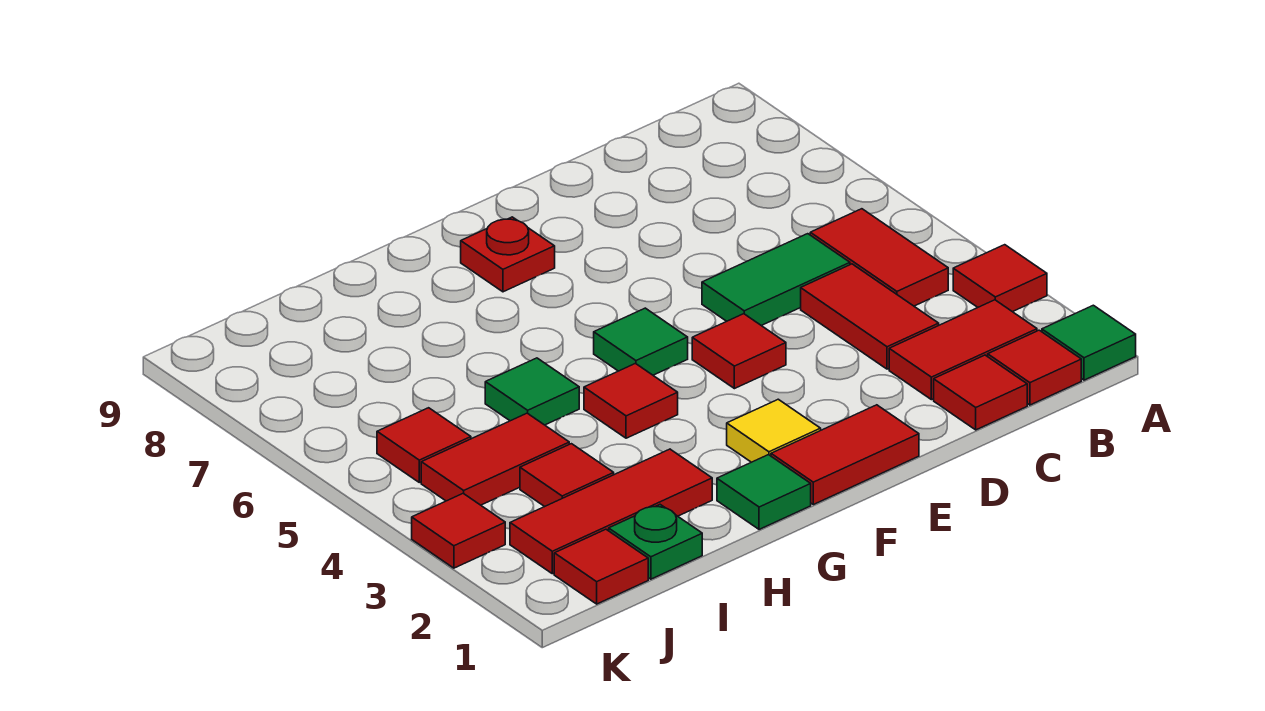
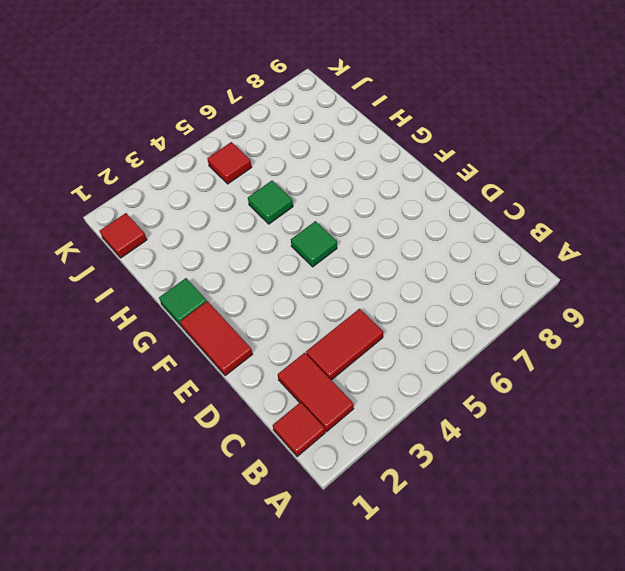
none -> green tile A1 level 1
none -> red tile A3 level 1
none -> red tile B4:B5 level 1

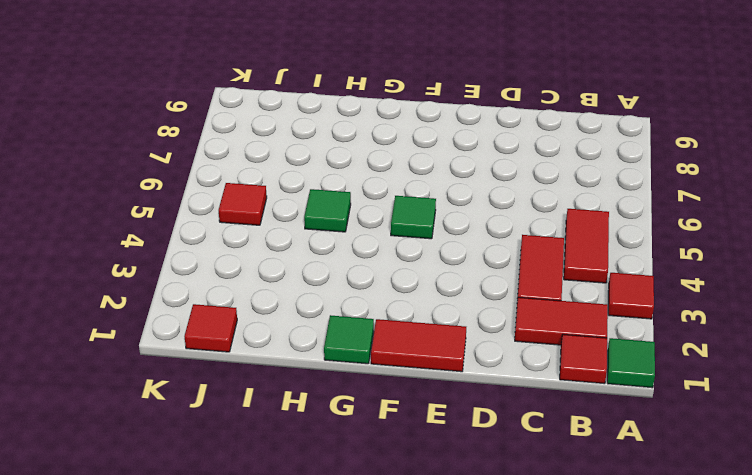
none -> red tile C1 level 1
none -> green tile C5:D5 level 1
none -> red tile E4 level 1

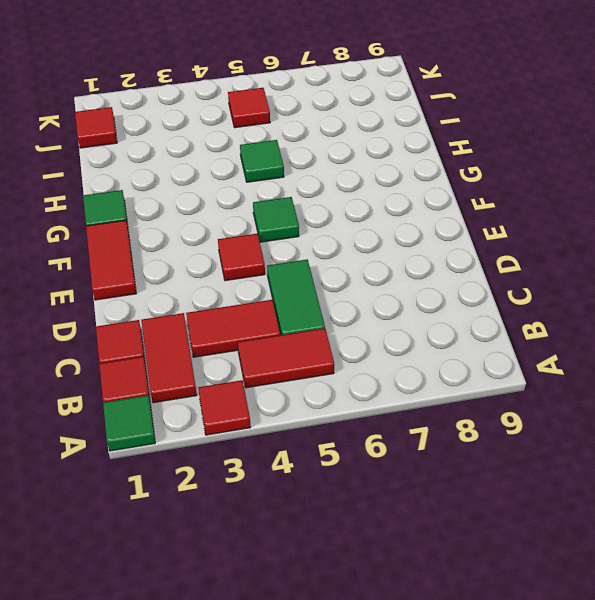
none -> yellow tile F2 level 1
none -> red plate F8 level 1
none -> red tile G4 level 1

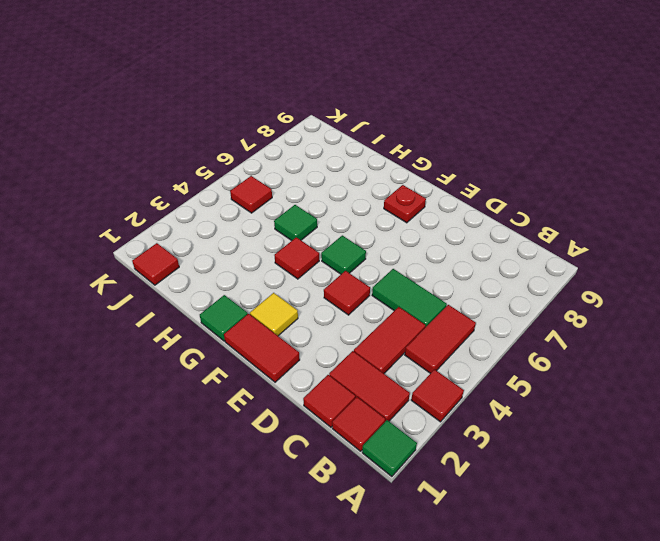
none -> red tile H2:J2 level 1
none -> green plate I1 level 1
none -> red tile I3 level 1

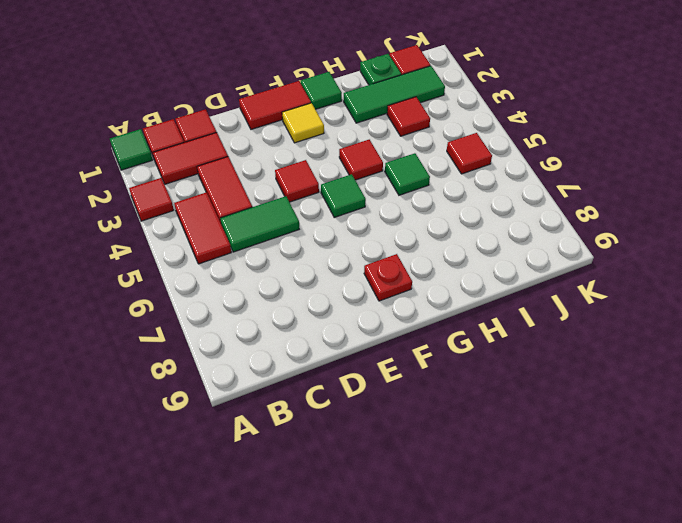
green tile H2:J2 level 1 -> red tile H2:J2 level 1
none -> red tile I4:J4 level 1
none -> red tile K3 level 1

